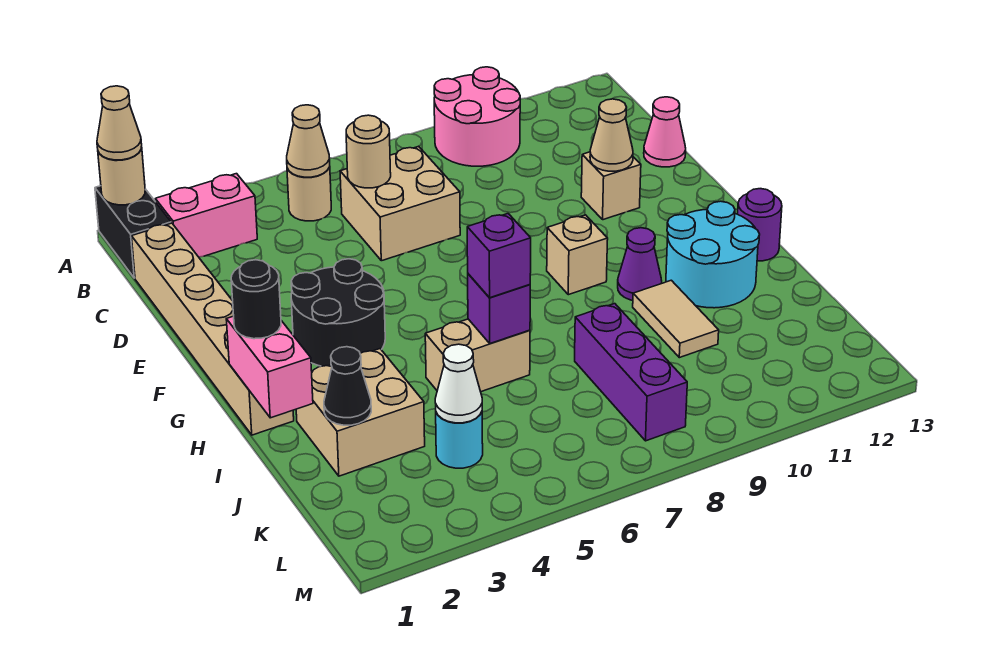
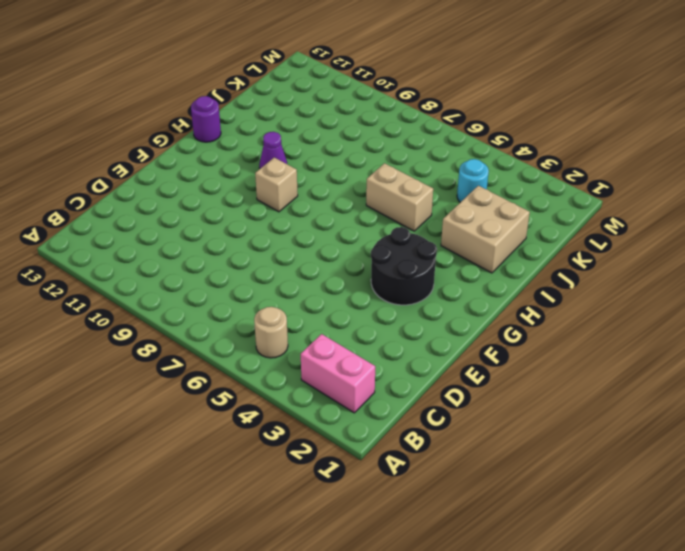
none -> black brick A1:B1 level 1
none -> pink round brick A9:B10 level 1
none -> tan brick C1:H1 level 1

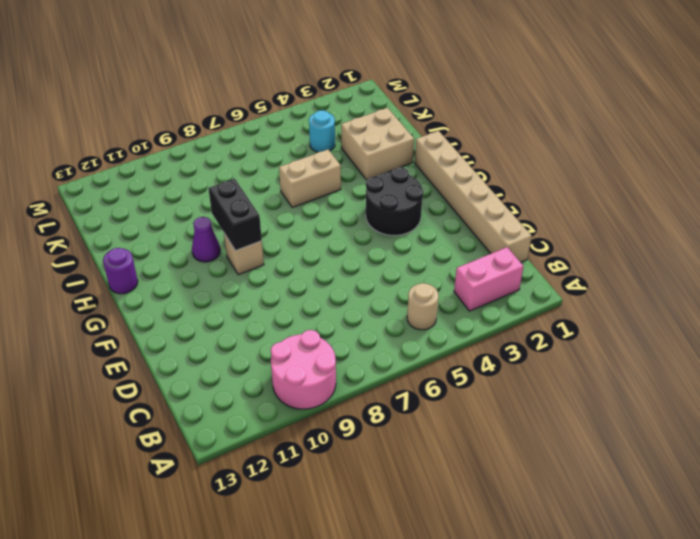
black brick G9:H9 level 2 -> black brick A1:B1 level 1
none -> tan brick C6:D7 level 1
none -> pink cone D13 level 1
none -> tan brick E11 level 1

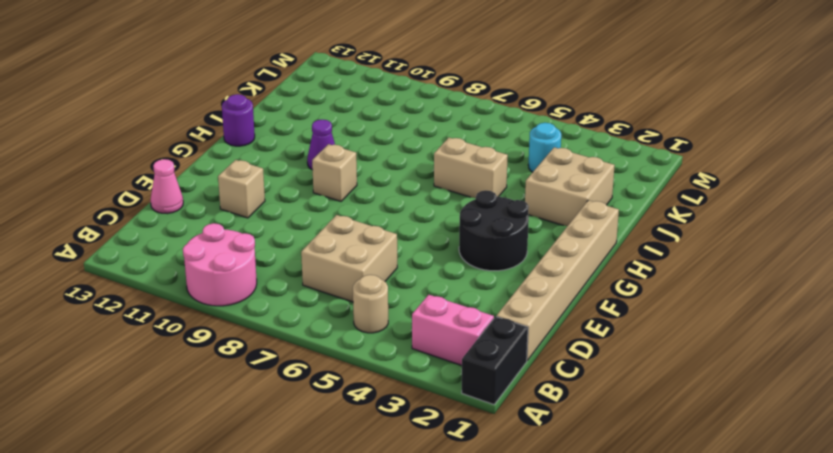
none -> cyan round brick H11:I12 level 1
none -> tan tile I10:J10 level 1
none -> purple brick J8:L8 level 1

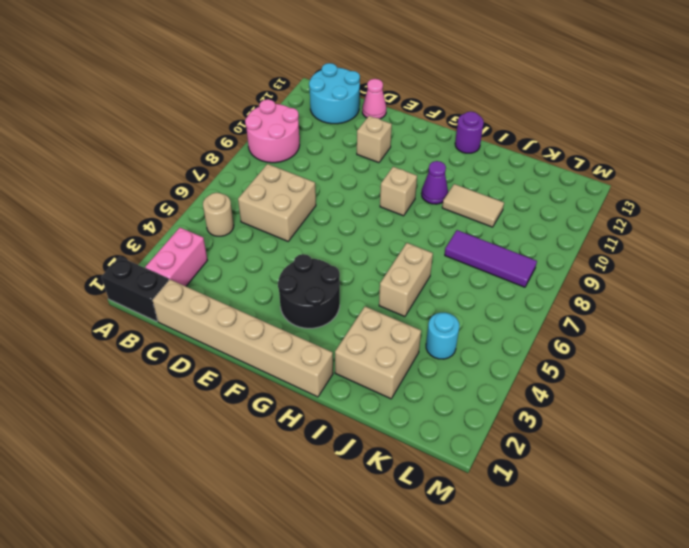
cyan round brick B12:C13 level 1 -> cyan round brick H11:I12 level 1
purple tile J8:L8 level 1 -> purple brick J8:L8 level 1
none -> tan round brick A1 level 2
none -> tan cone B5 level 2
none -> tan round brick C6 level 2

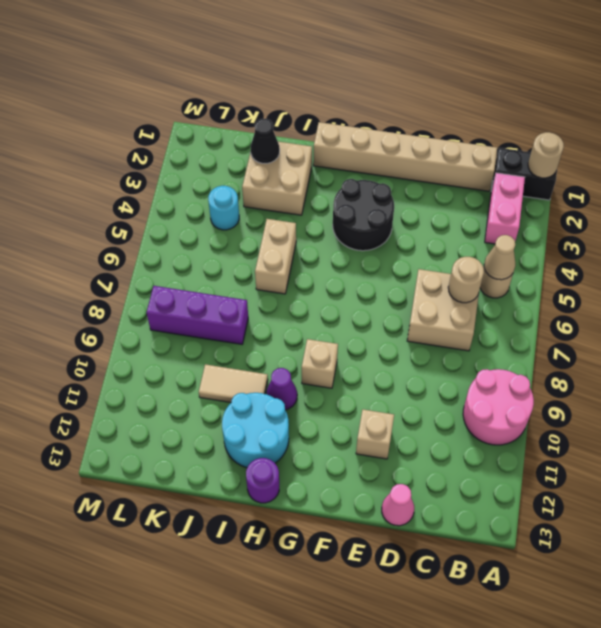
none -> tan cone E11 level 2
none -> pink brick H1:I1 level 2
none -> purple brick I6 level 2

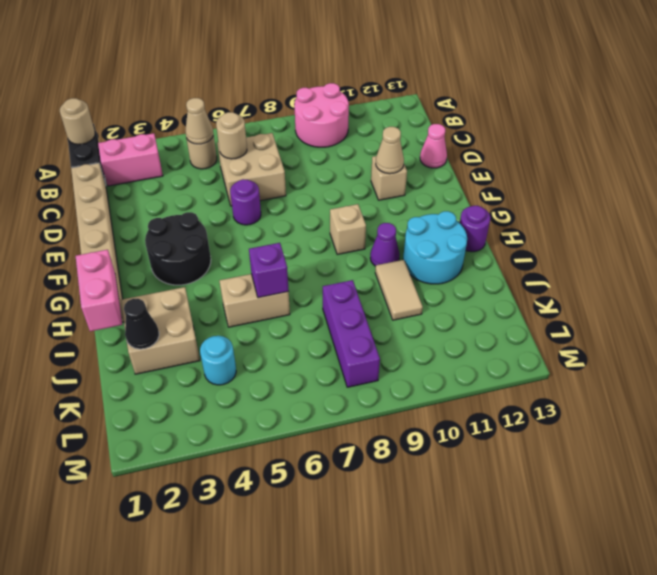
purple round brick E6 level 1 -> none
none -> white cone K4 level 2
none -> tan cone A1 level 3
none -> black round brick H1 level 3

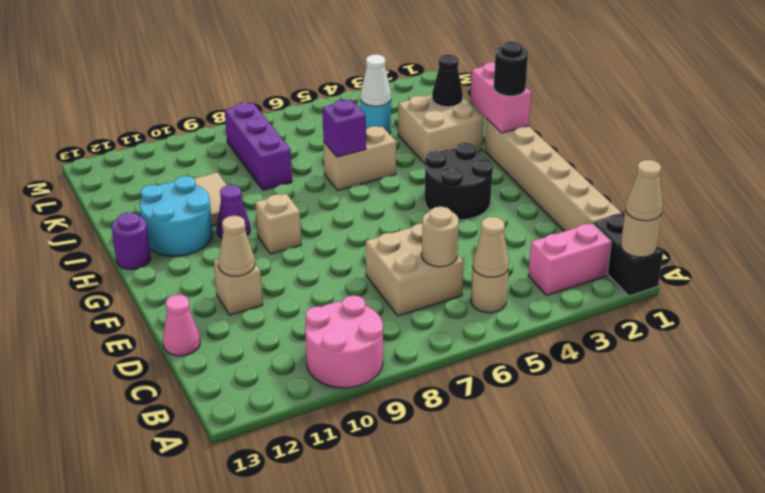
none -> purple brick I6 level 3

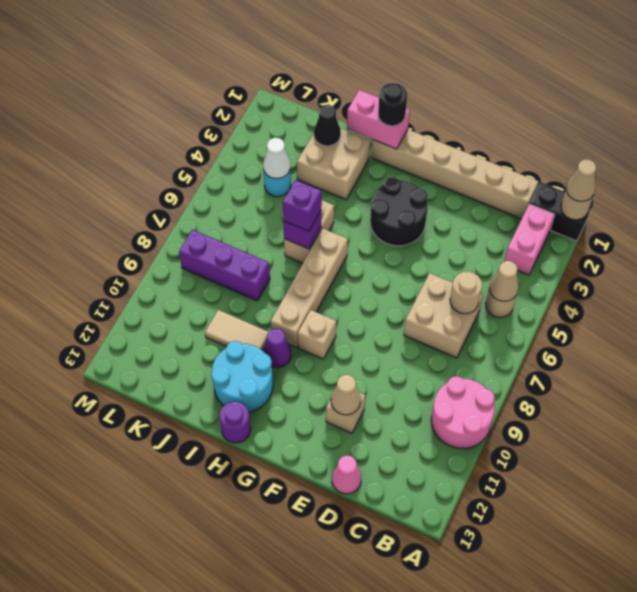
tan brick H6:H9 level 1 -> none

